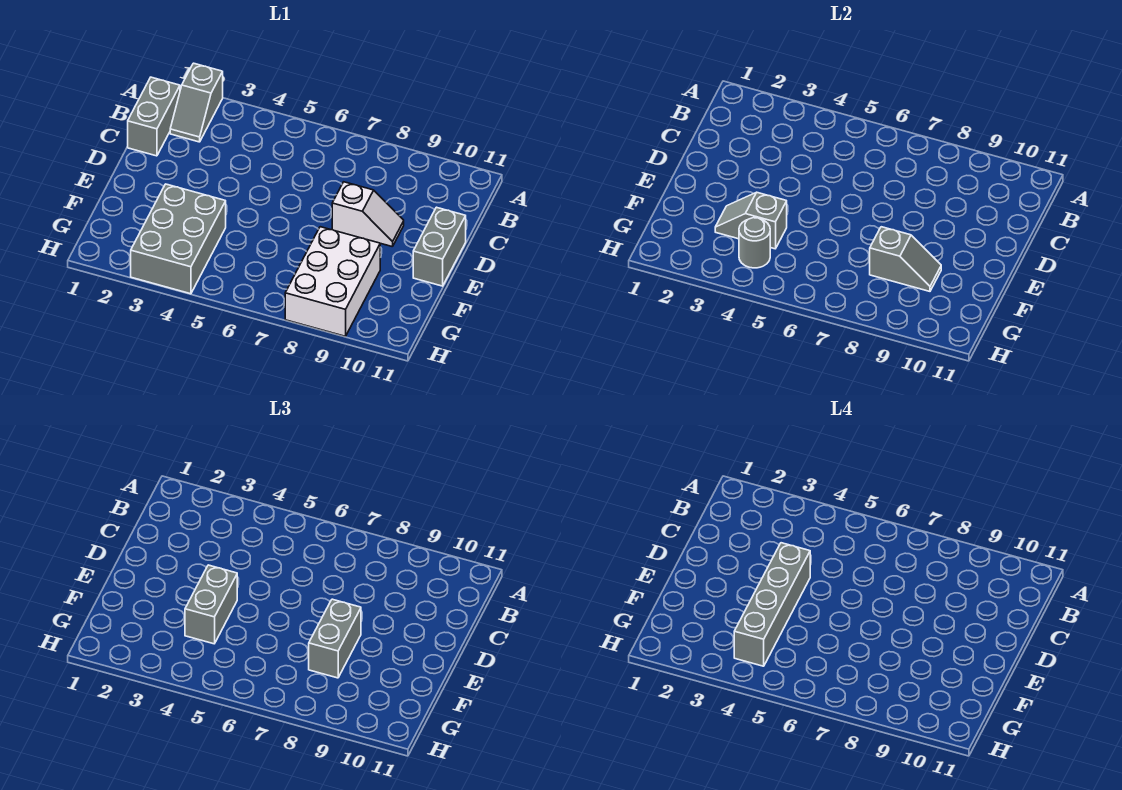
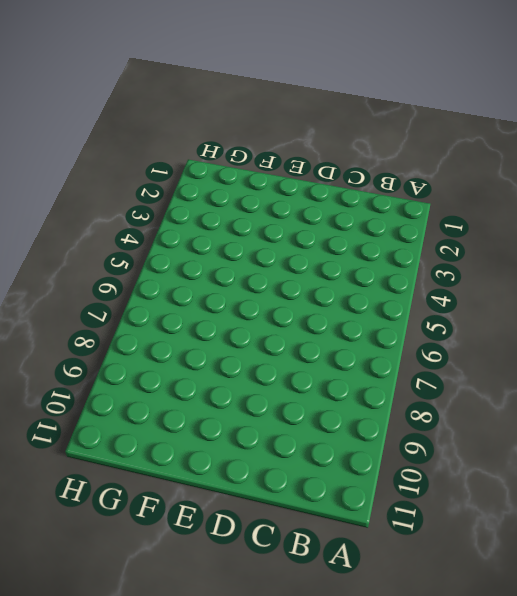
none -> grey slope A2:B2 level 1 top A
none -> grey brick B1:C1 level 1
none -> white slope D8:D9 level 1 top 8

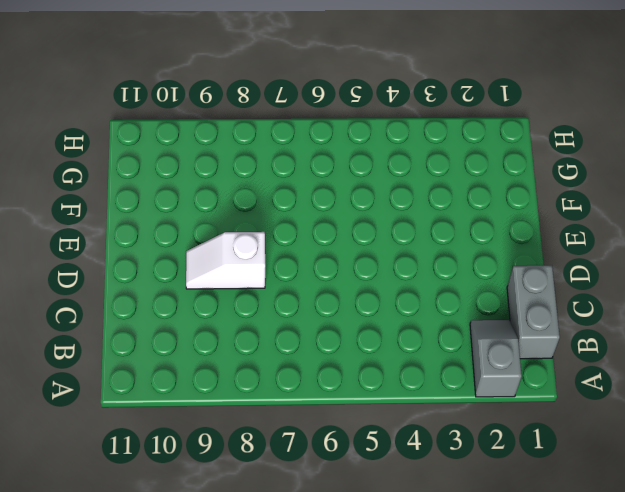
none -> grey brick D11:E11 level 1
none -> grey brick F3:H4 level 1
none -> white brick F8:H9 level 1

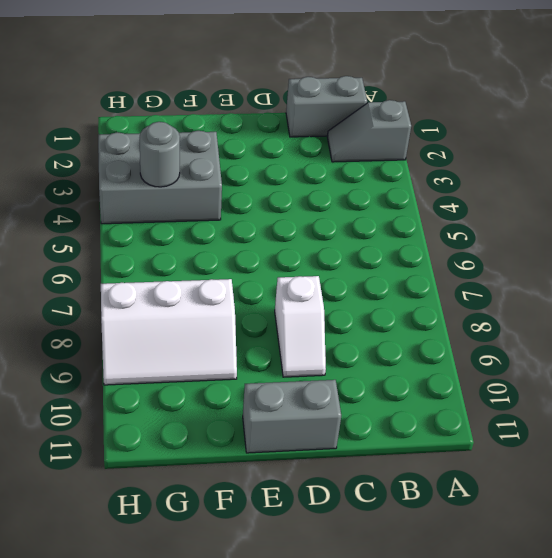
white slope F8:H9 level 1 top 8 -> white brick F8:H9 level 1
none -> grey slope F3:F4 level 2 top 4
none -> grey slope F8:F9 level 2 top 8
none -> grey brick E4:F4 level 3

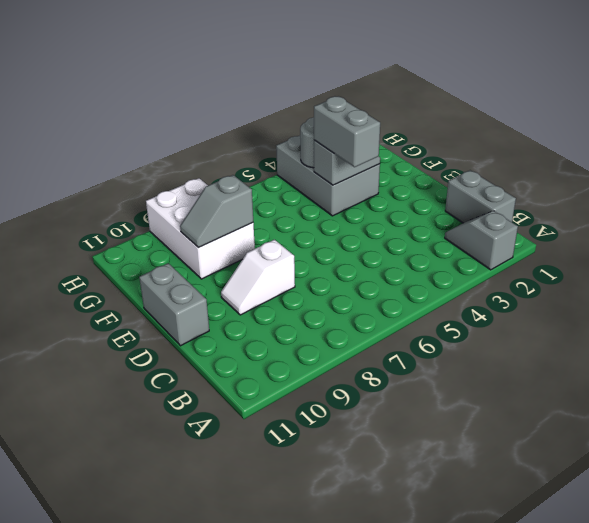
none -> grey brick E8:F8 level 3
none -> grey brick D4:G4 level 4

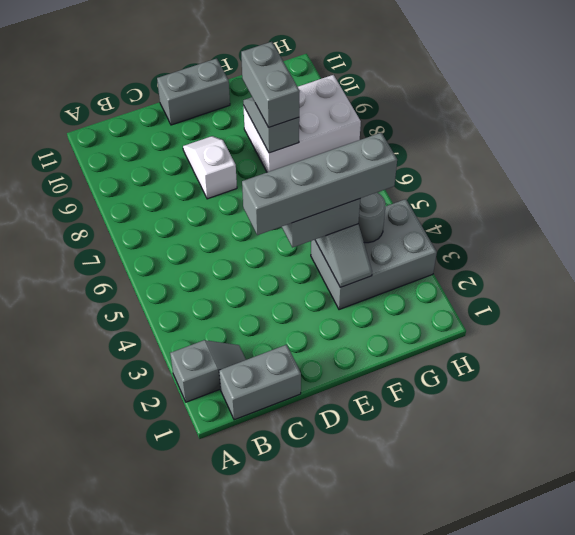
grey brick F8:F9 level 3 -> grey brick E8:F8 level 3

